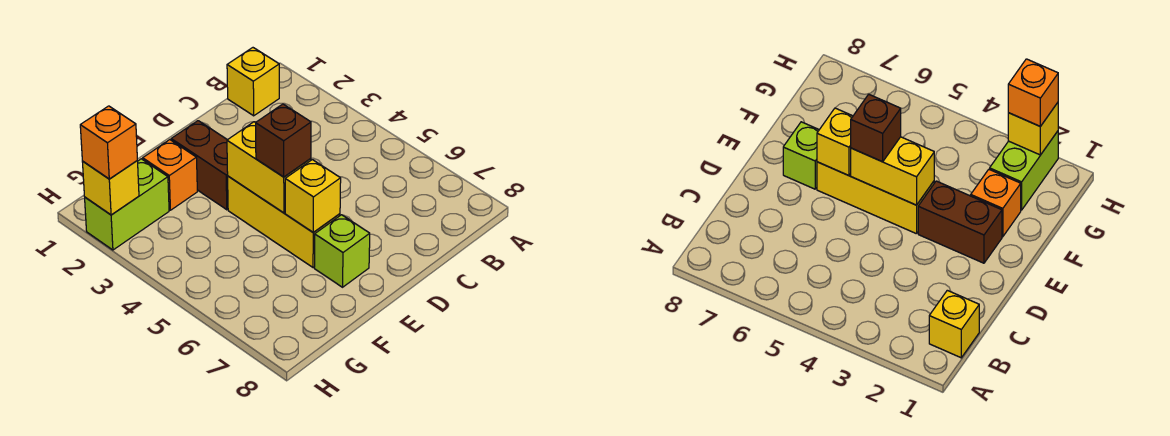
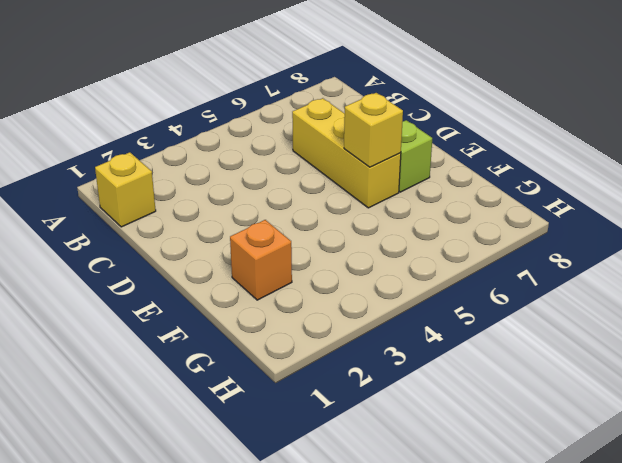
yellow brick C6:E6 level 1 -> yellow brick E4:E6 level 1
none -> brown brick E2:E3 level 1
none -> lime brick G2:H2 level 1

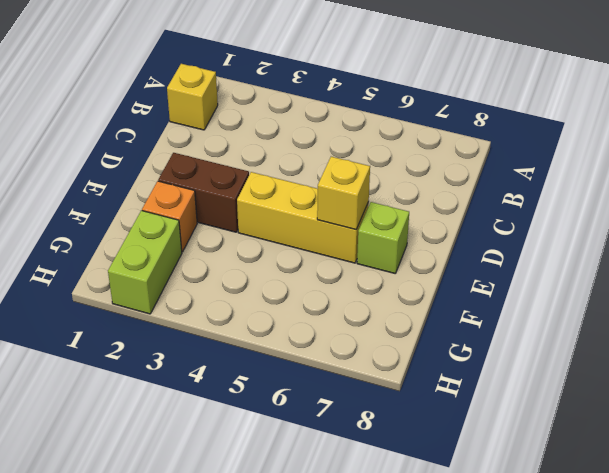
none -> yellow brick E4:E5 level 2
none -> yellow brick H2 level 2

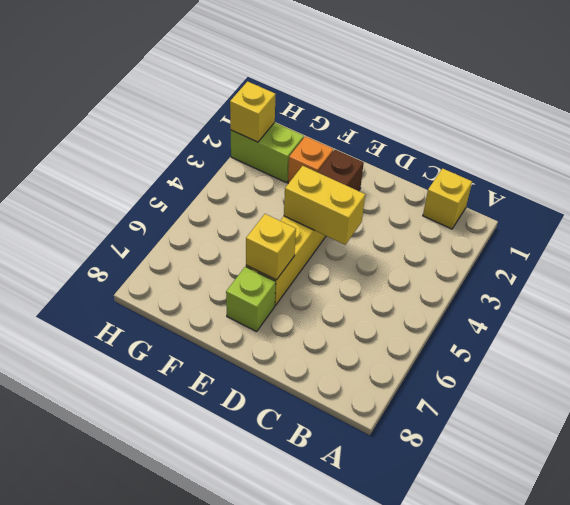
yellow brick D4:E4 level 2 -> yellow brick E4:E5 level 2
none -> brown brick E5 level 3
none -> orange brick H2 level 3

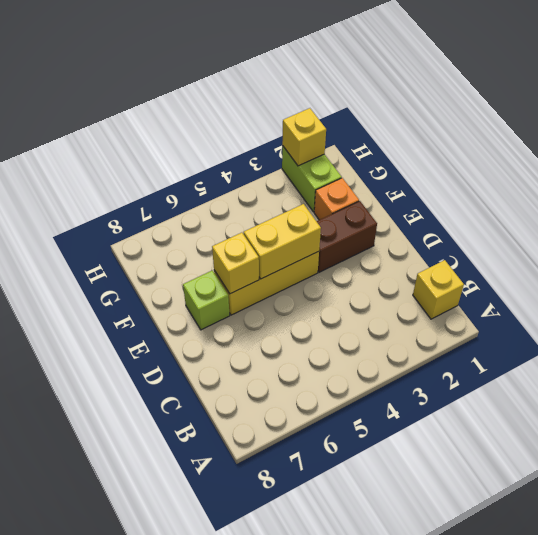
none -> brown brick E5 level 3
none -> orange brick H2 level 3

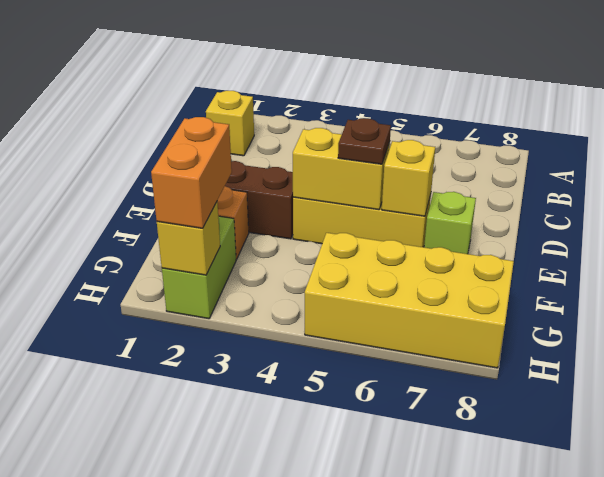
brown plate E5 level 3 -> brown brick E5 level 3
orange brick G2:H2 level 3 -> orange brick H2 level 3
yellow brick G5:H8 level 1 -> none

